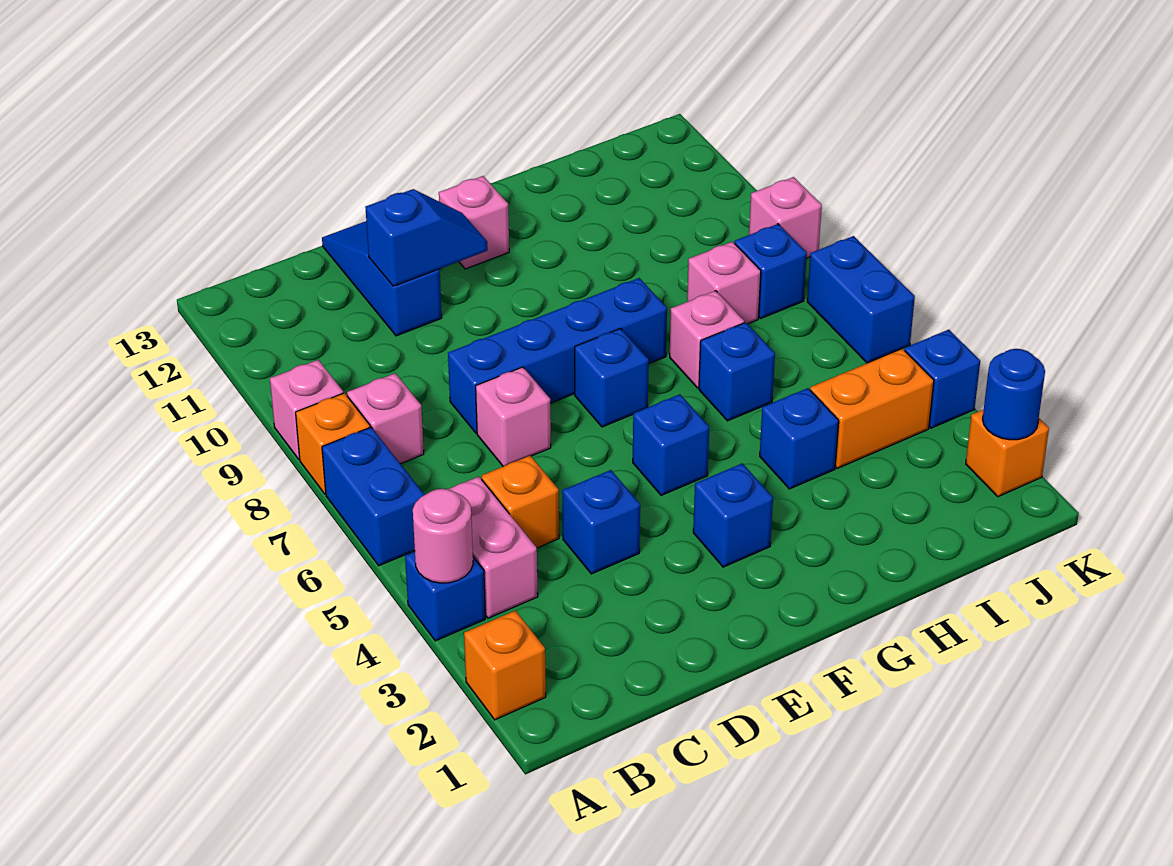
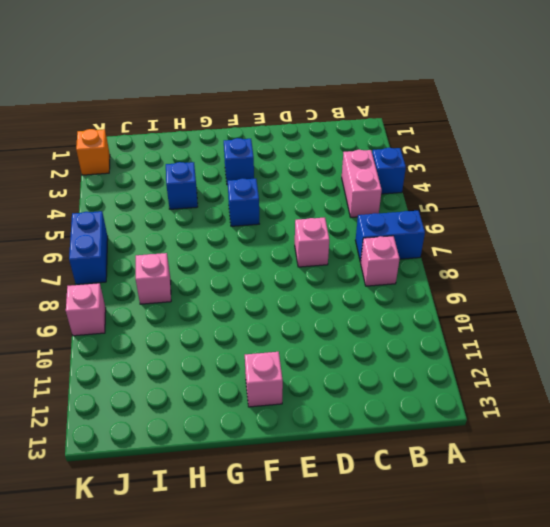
blue brick A7:B7 level 1 -> blue brick A6:A7 level 1
none -> orange brick A2 level 1
none -> orange brick A8 level 1
none -> pink brick A9 level 1

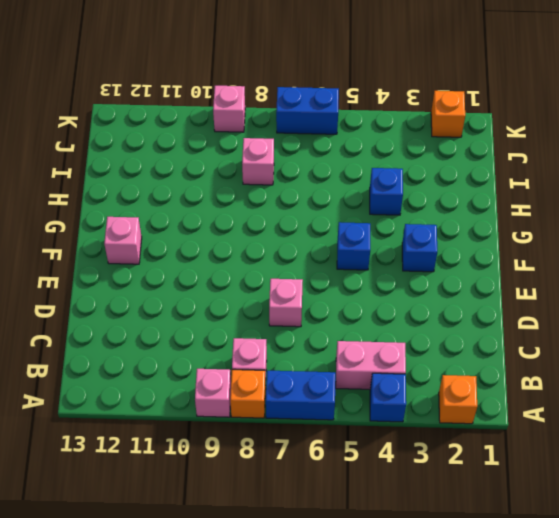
none -> orange brick C5 level 1
none -> blue brick D4 level 1
none -> blue brick D8:G8 level 1

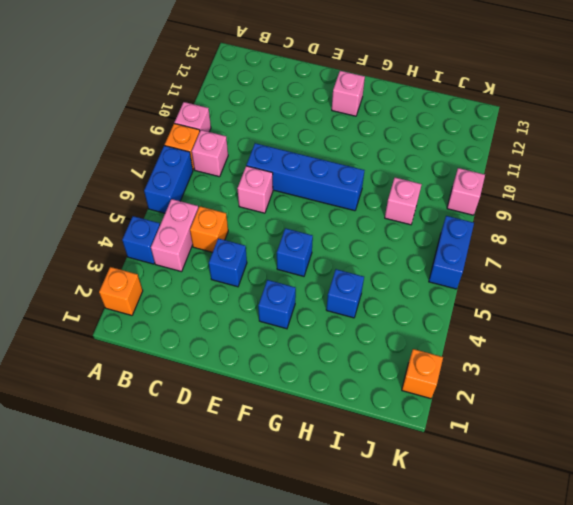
none -> blue slope D11:D13 level 1 top 11
none -> blue brick F7 level 1
none -> blue brick H6 level 1

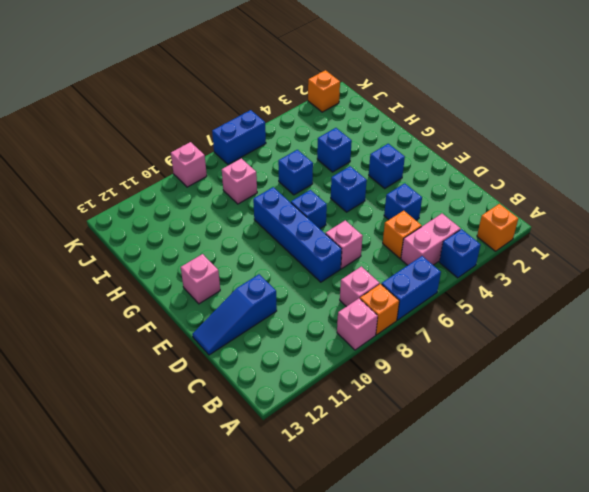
none -> pink brick H7 level 1
none -> orange brick I4:J4 level 1
none -> blue brick J8 level 1

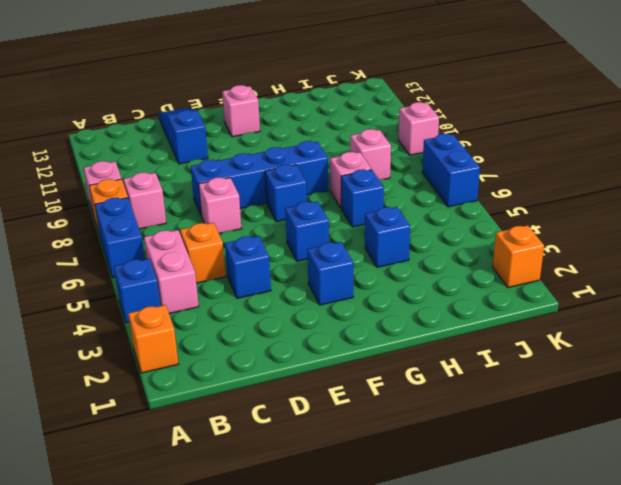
none -> orange brick I4:J4 level 1
none -> blue brick J8 level 1
none -> blue brick K4 level 1

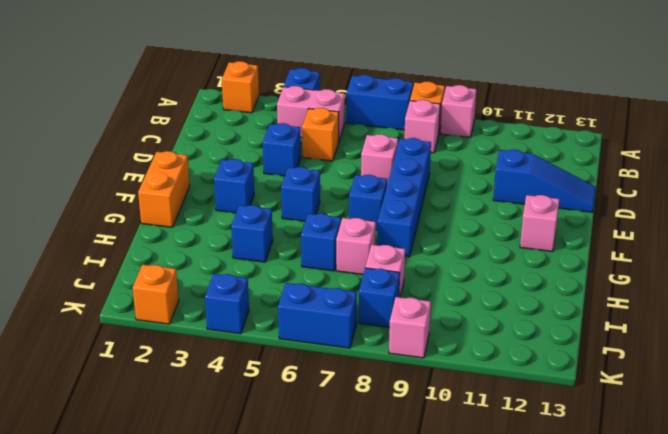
orange brick F1:G1 level 1 -> orange brick I4:J4 level 1
none -> pink round brick A4 level 2
none -> blue slope D11:E11 level 2 top D
none -> blue round brick K2 level 2

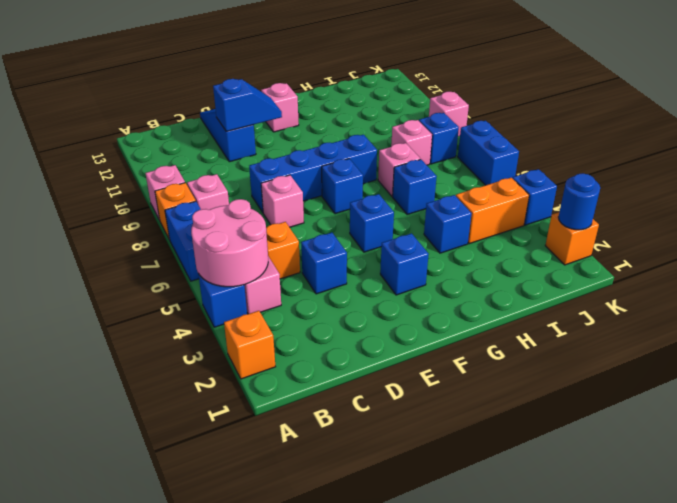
pink round brick A4:B5 level 2 -> pink round brick A4 level 2

